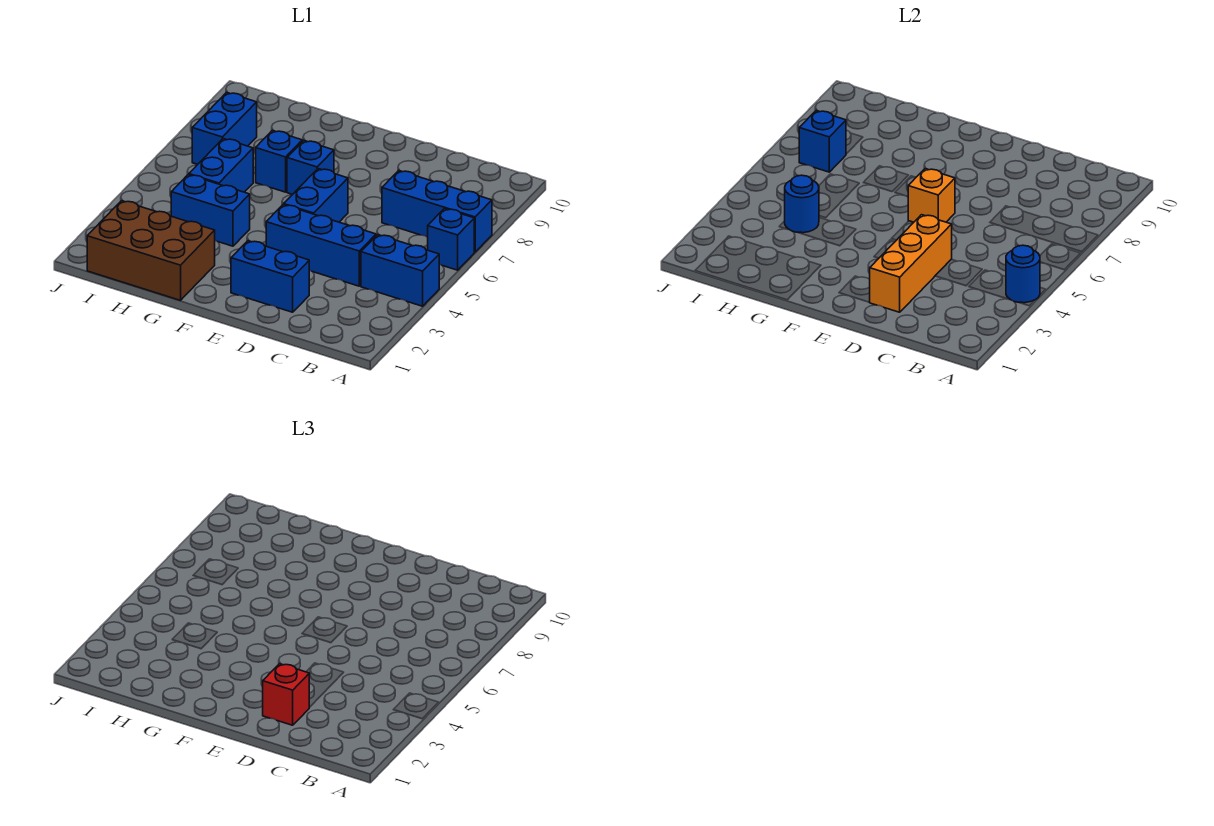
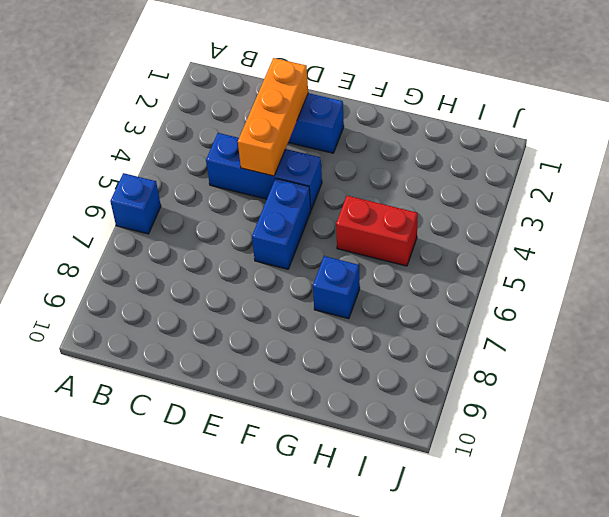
red brick G5:H5 level 1 -> blue brick H5:H6 level 1
none -> blue brick A4:B4 level 1
none -> blue brick A7:C7 level 1
none -> blue brick F7 level 1

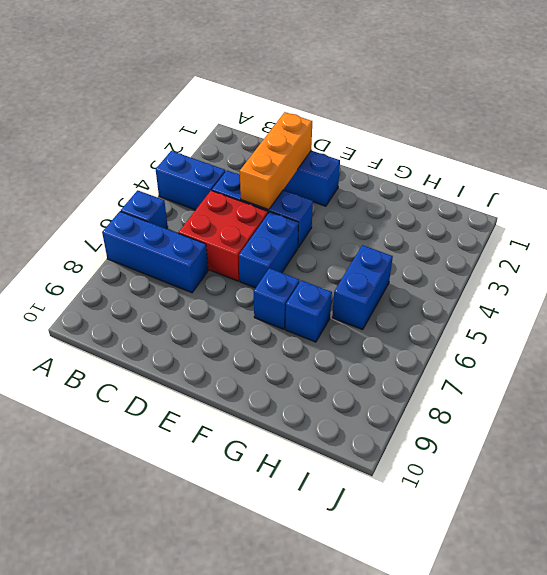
red brick C5:D6 level 1 -> none
none -> brown brick G1:I2 level 1
none -> blue brick G4:H4 level 1
none -> blue brick I7:I8 level 1

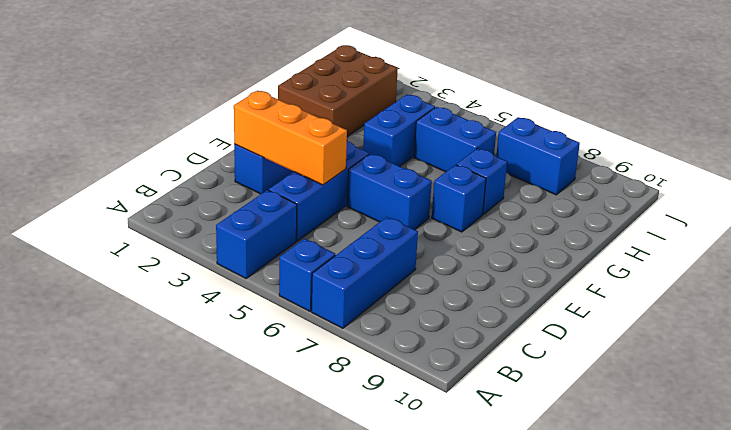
none -> blue round brick A4 level 2
none -> orange brick E6 level 2
none -> blue round brick H4 level 2

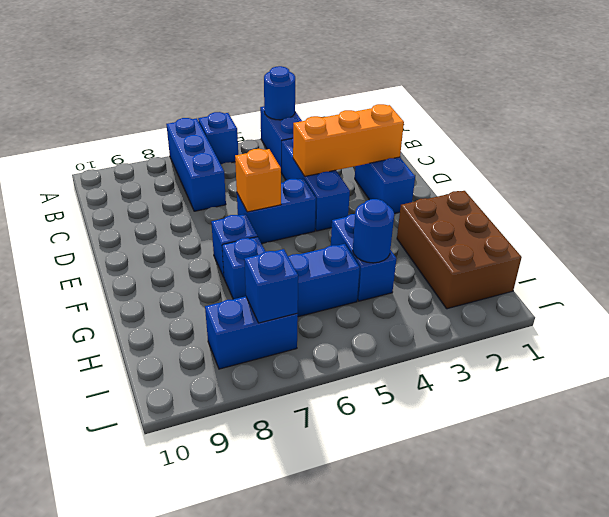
none -> red brick D2 level 3

